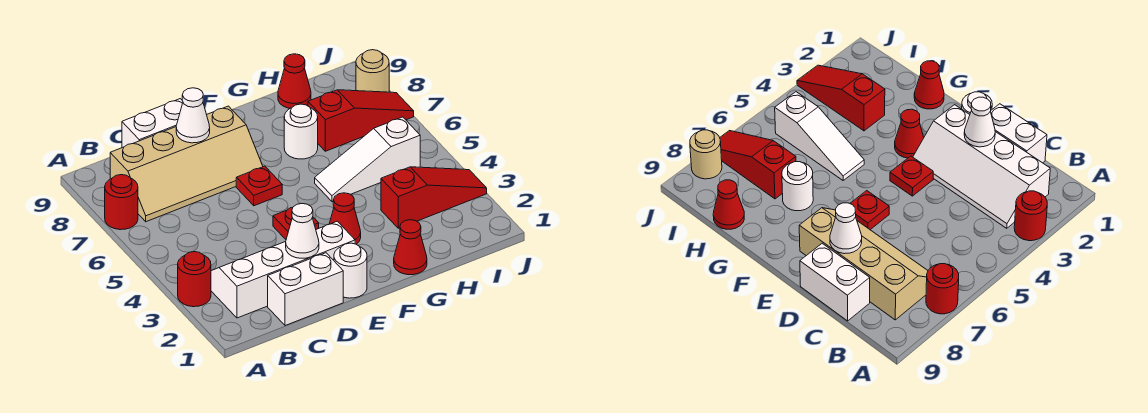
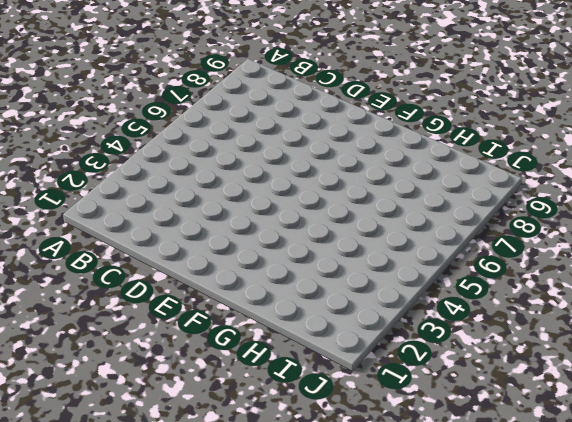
none -> red round brick A3 level 1
none -> red round brick A7 level 1
none -> white slope B2:E3 level 1 top 2

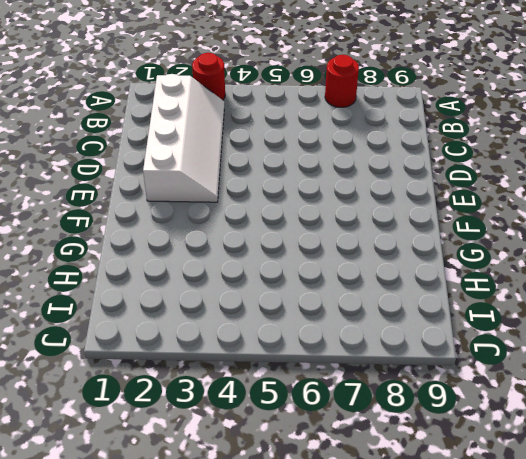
none -> tan slope B7:E8 level 1 top 8
none -> white brick C1:D1 level 1
none -> white brick C9:D9 level 1

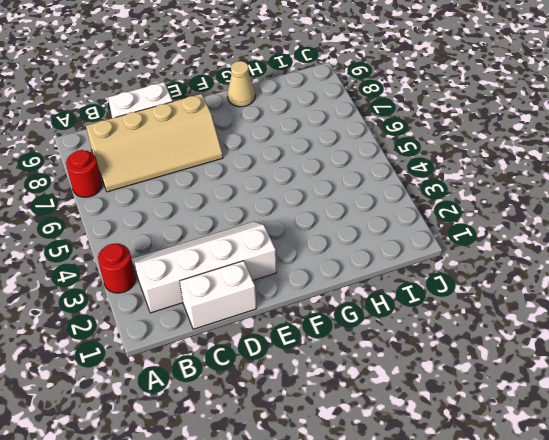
tan cone G9 level 1 -> none
none -> white round brick E1 level 1
none -> red plate E4 level 1
none -> red plate E6 level 1

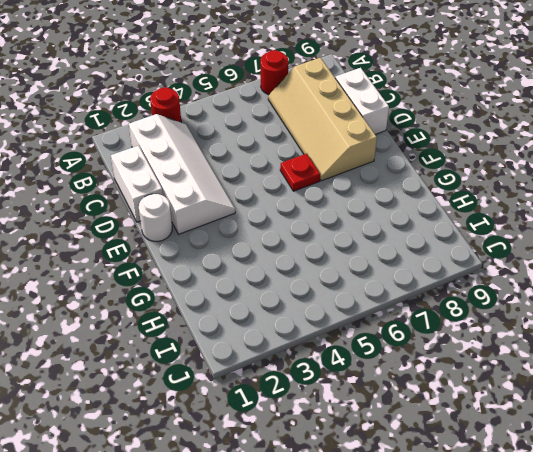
none -> red plate E4 level 1
none -> red cone F3 level 1
none -> red cone G1 level 1

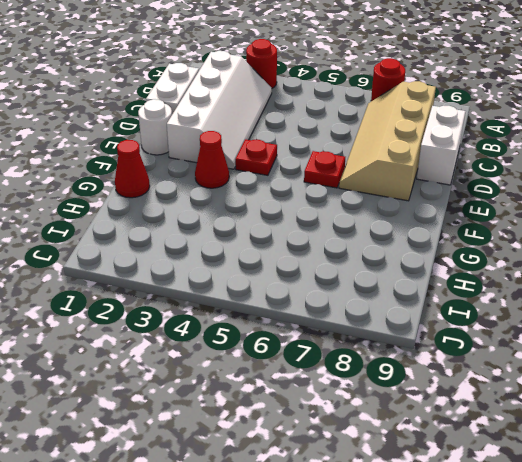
none -> white slope G5:I5 level 1 top I
none -> white round brick G7 level 1
none -> red slope H3:J3 level 1 top H

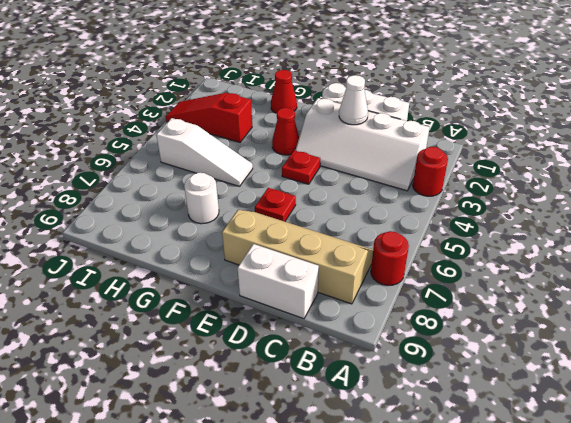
none -> red slope H7:J7 level 1 top H
none -> red cone H9 level 1
none -> tan round brick J8 level 1

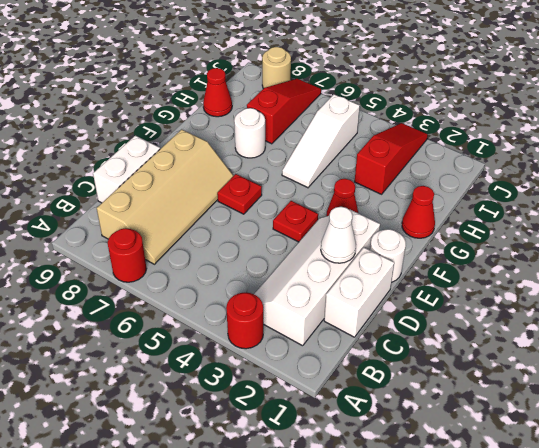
none -> white cone D8 level 2

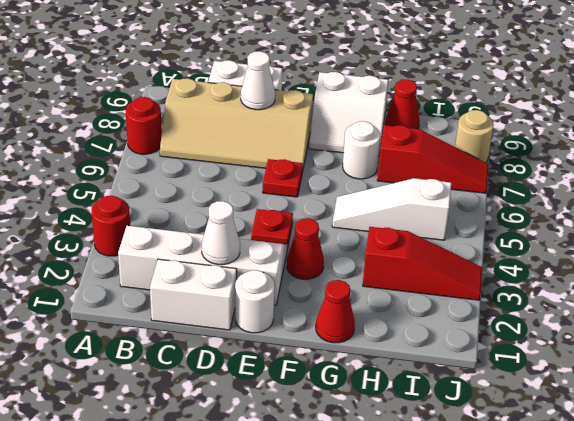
white slope F8:G9 level 1 top 9 -> none

